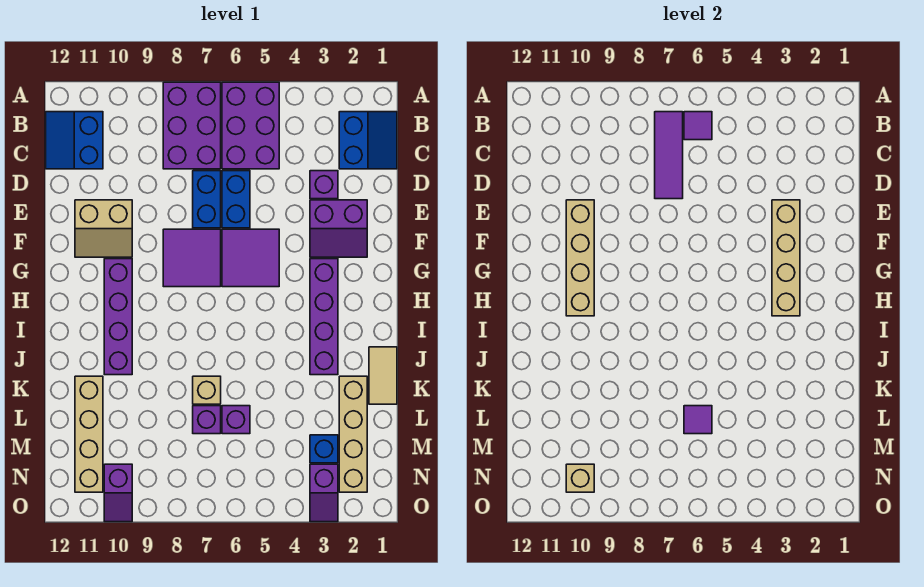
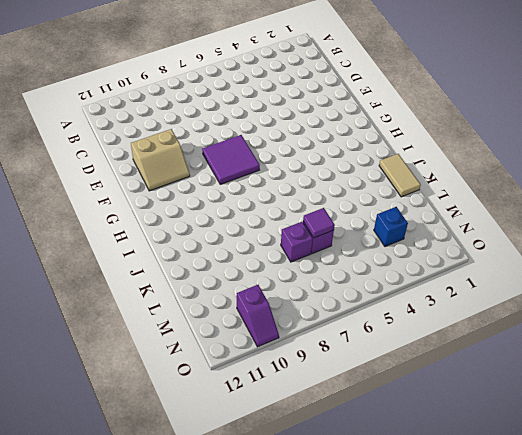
none -> purple brick A5:C6 level 1
none -> purple brick A7:C8 level 1
none -> blue slope B1:C2 level 1 top 2

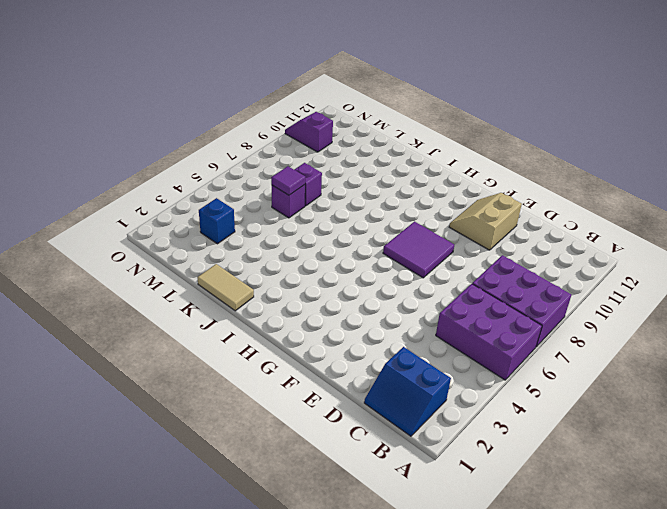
none -> blue slope B11:C12 level 1 top 11
none -> purple brick D3 level 1
none -> blue brick D6:E6 level 1

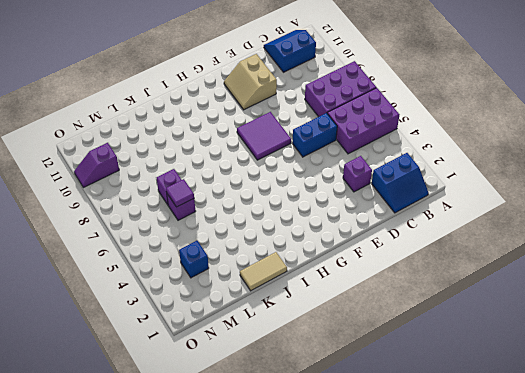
none -> blue brick D7:E7 level 1
none -> purple slope E2:F3 level 1 top E
none -> purple tile F5:G6 level 1

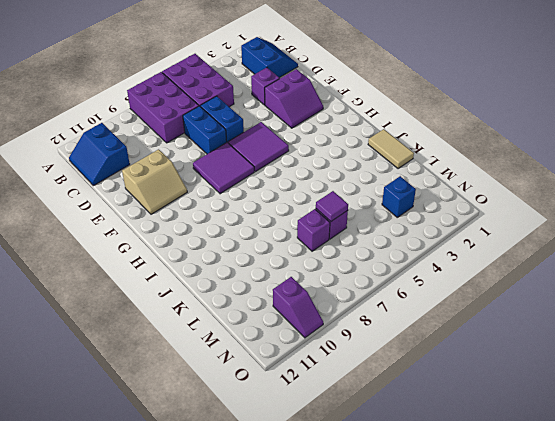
none -> purple brick G3:J3 level 1
none -> purple brick G10:J10 level 1
none -> tan brick K2:N2 level 1

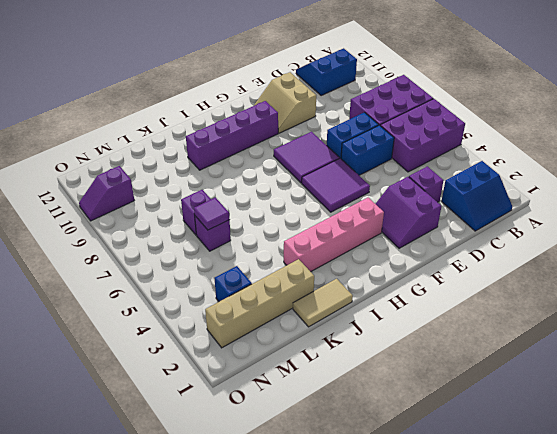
pink brick G3:J3 level 1 -> purple brick G3:J3 level 1
none -> tan brick K7 level 1
none -> tan brick K11:N11 level 1
none -> purple slope N3:O3 level 1 top N

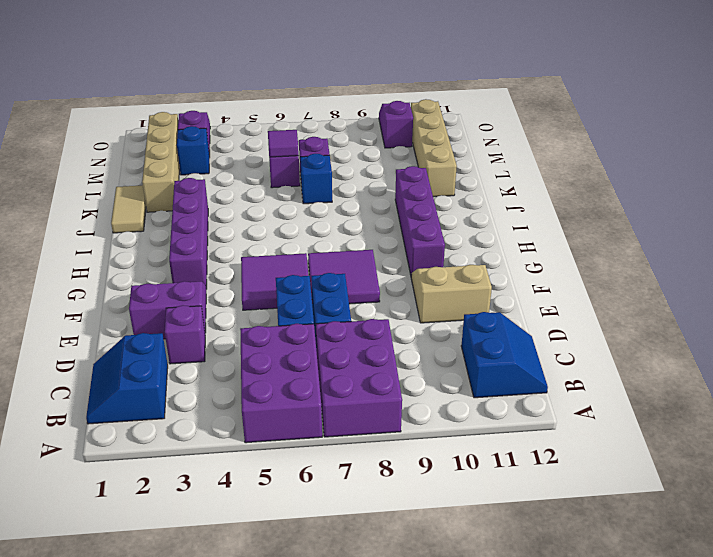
blue brick K7 level 1 -> tan brick K7 level 1
none -> purple tile B6 level 2
none -> purple tile B7:D7 level 2
none -> tan brick E3:H3 level 2

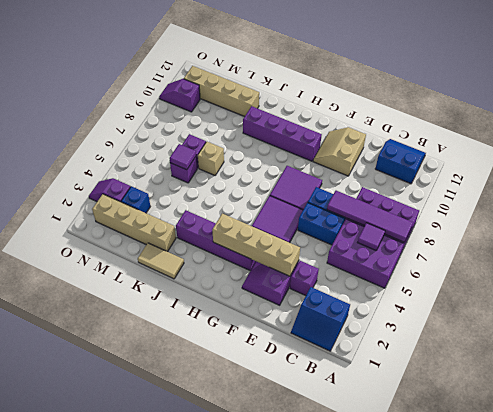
purple tile A7:D7 level 2 -> purple tile B7:D7 level 2
none -> tan brick E10:H10 level 2
none -> tan brick N10 level 2

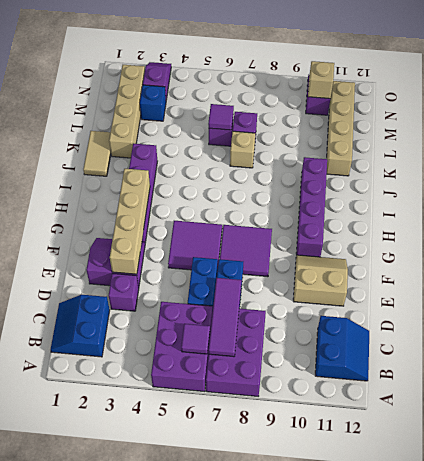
none -> tan brick E10:H10 level 2

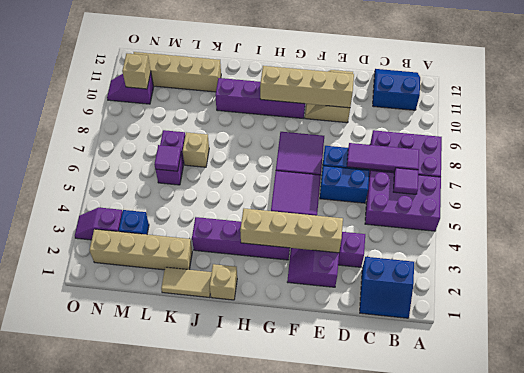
tan brick I1 level 1 -> none

